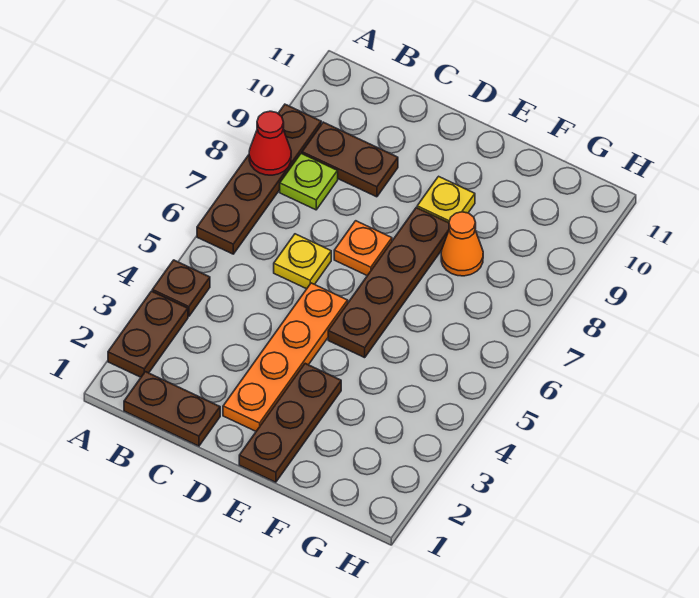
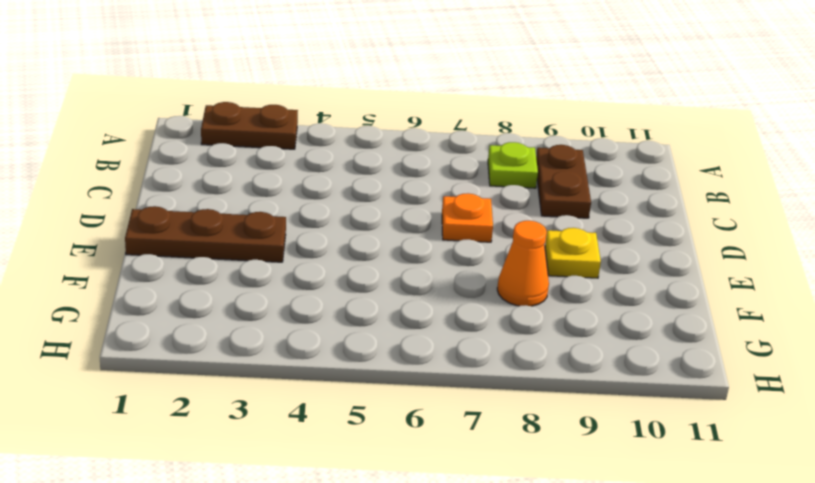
none -> brown plate A4 level 1
none -> brown plate A6:A9 level 1
none -> brown plate B1:C1 level 1

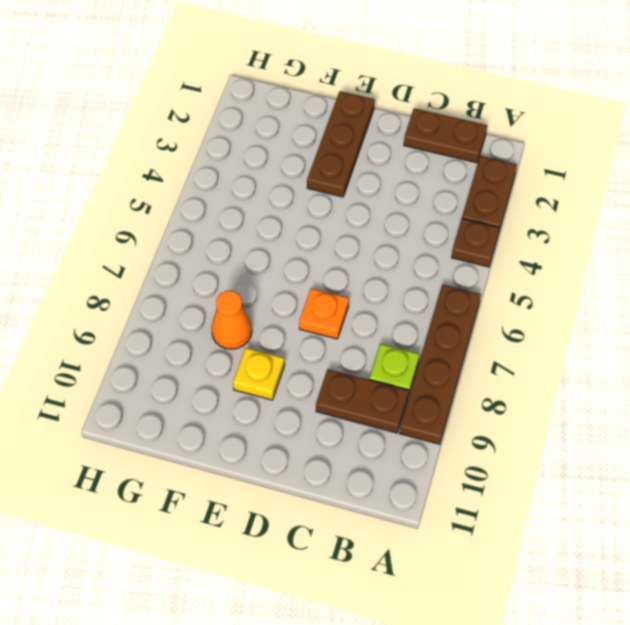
none -> yellow plate C6 level 1
none -> orange plate D2:D5 level 1
none -> brown plate E5:E8 level 1

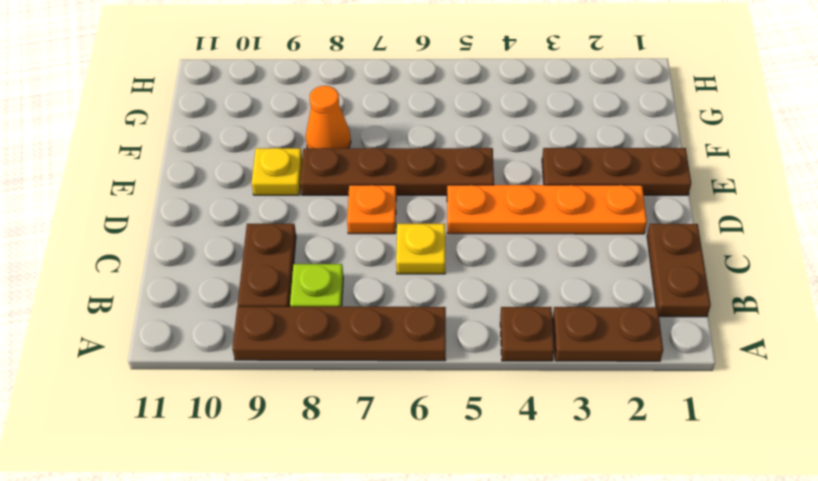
none -> red cone A8 level 2

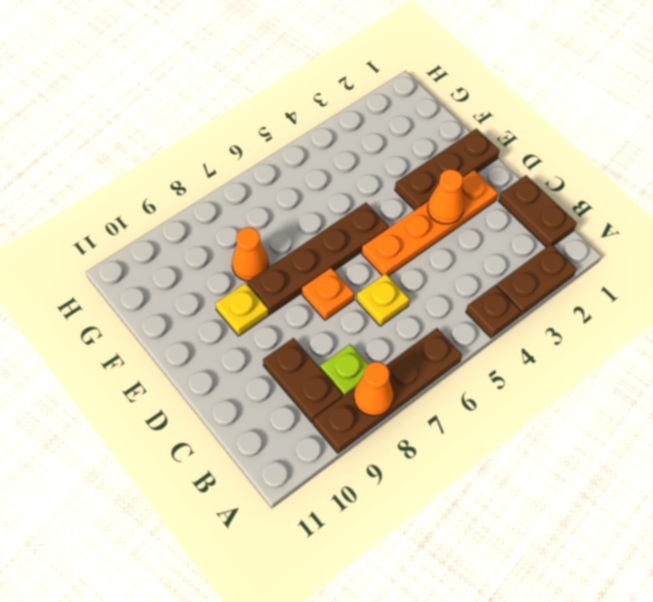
orange cone A8 level 2 -> red cone A8 level 2
orange cone D3 level 2 -> none

